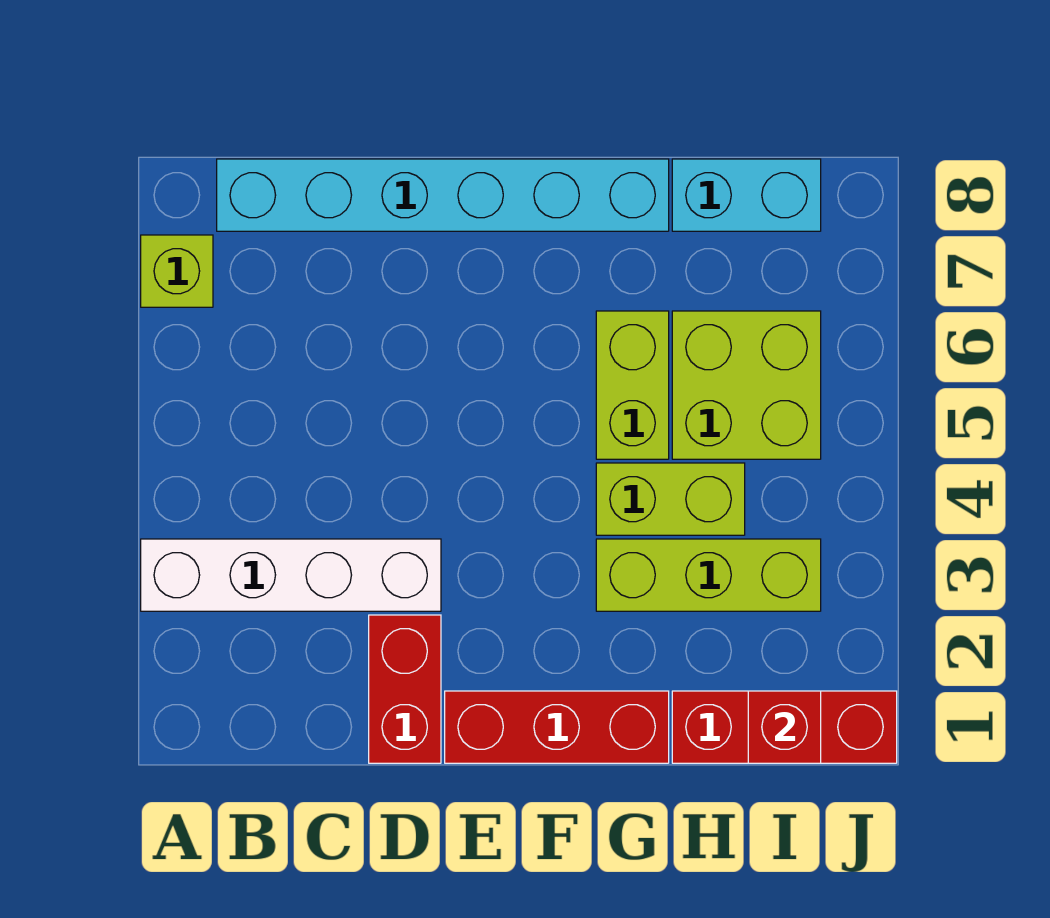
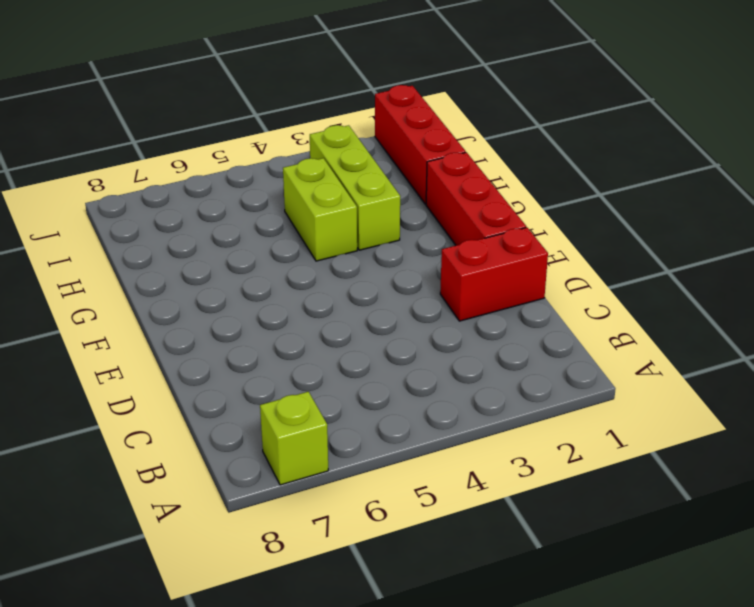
none -> white brick A3:D3 level 1
none -> cyan brick B8:G8 level 1
none -> lime brick G5:G6 level 1

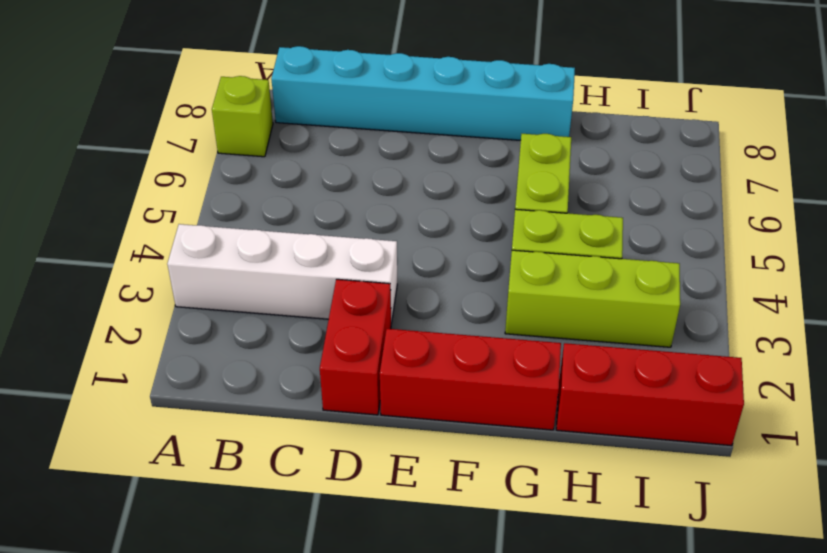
none -> lime brick H5:I6 level 1
none -> cyan brick H8:I8 level 1
none -> red brick I1 level 2

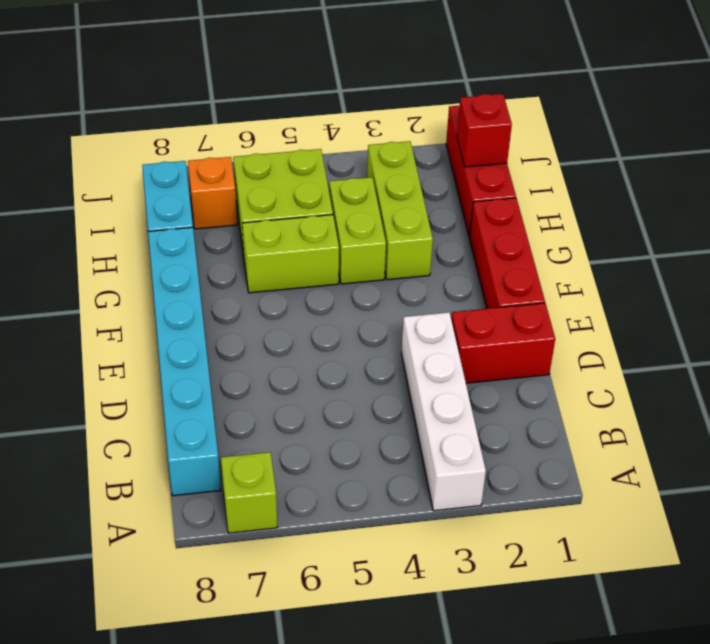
orange brick I7 level 1 -> none

